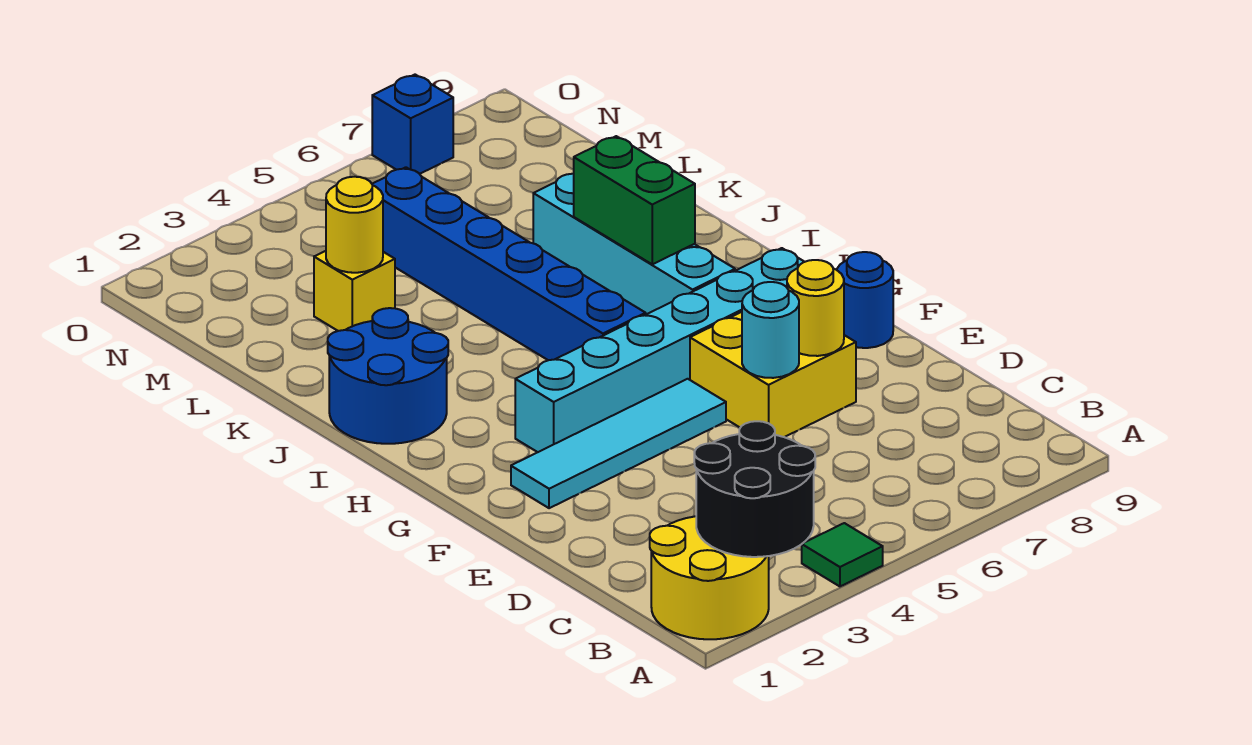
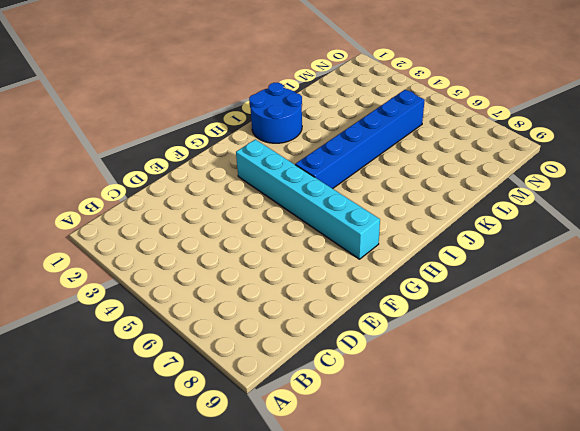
none -> yellow round brick A1:B2 level 1
none -> green tile A4 level 1
none -> yellow brick E6:F7 level 1

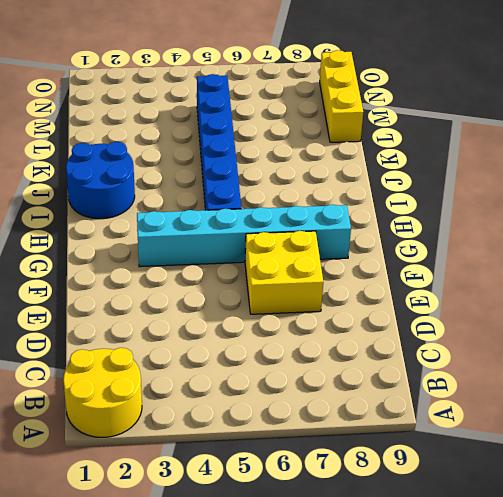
yellow brick L9:N9 level 1 -> none
none -> green tile A4 level 1
none -> cyan tile F2:F5 level 1
none -> blue round brick F9 level 1

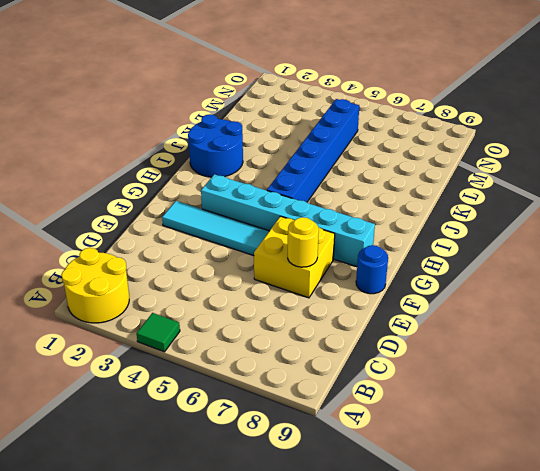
none -> cyan brick H7:K7 level 1
none -> yellow brick L3 level 1
none -> blue brick O7 level 1

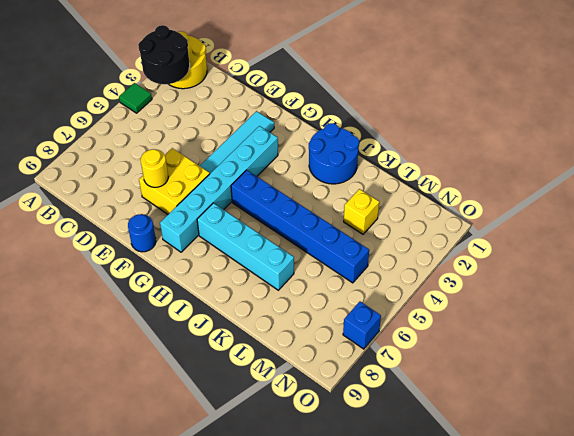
none -> cyan round brick E6 level 2
none -> green brick I7:J7 level 2
none -> yellow round brick L3 level 2

